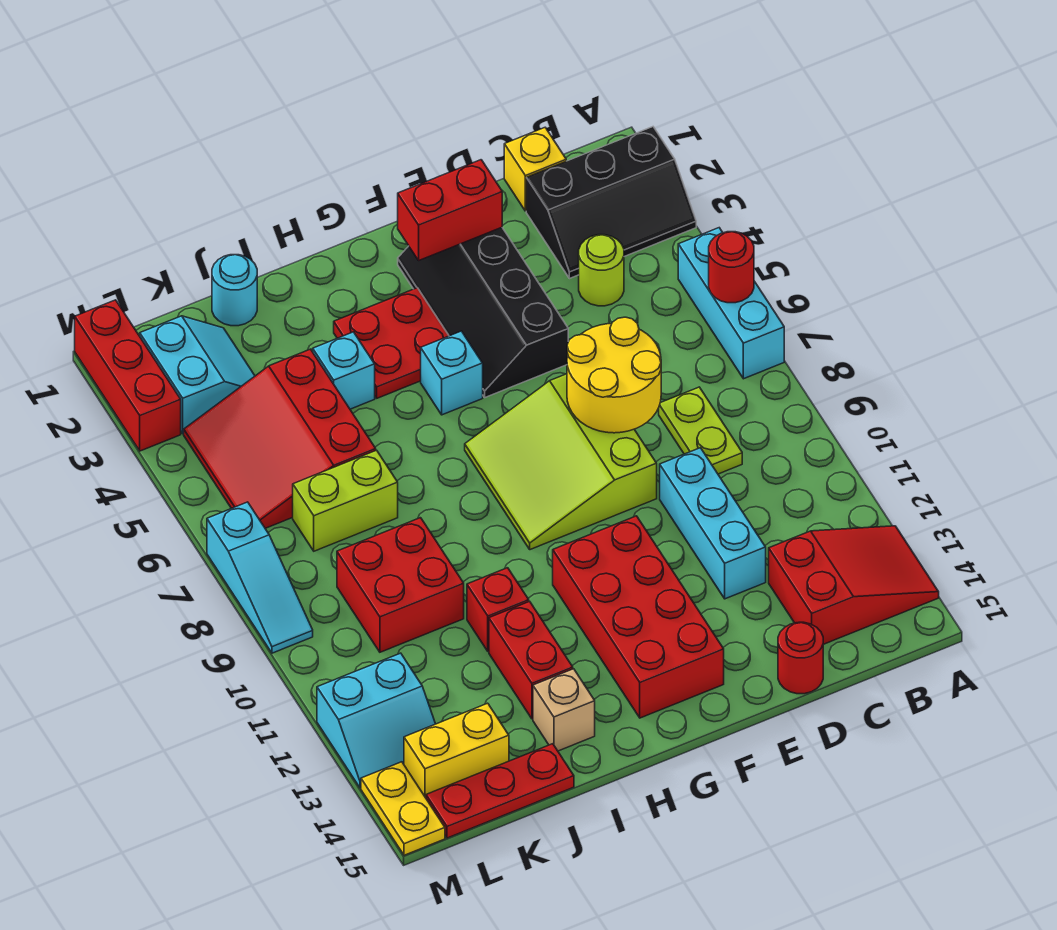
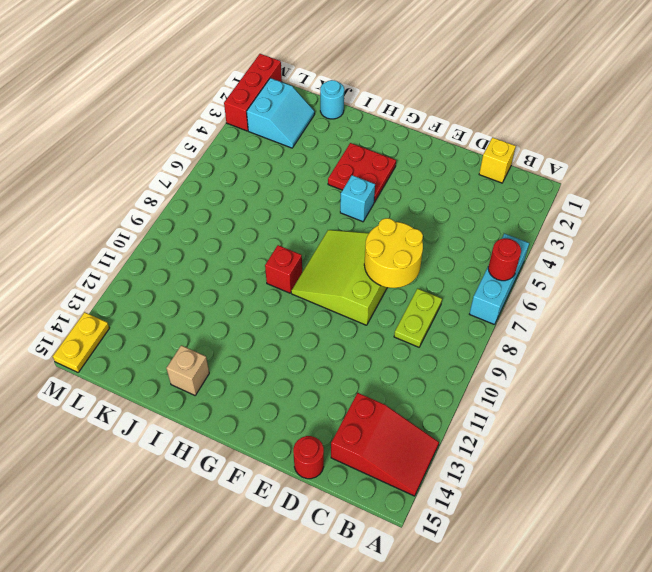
red brick H9 level 1 -> red brick I11 level 1
none -> black slope A2:C3 level 1 top 2
none -> lime round brick C4 level 1
none -> cyan brick D10:D12 level 1
none -> black slope E2:F5 level 1 top E

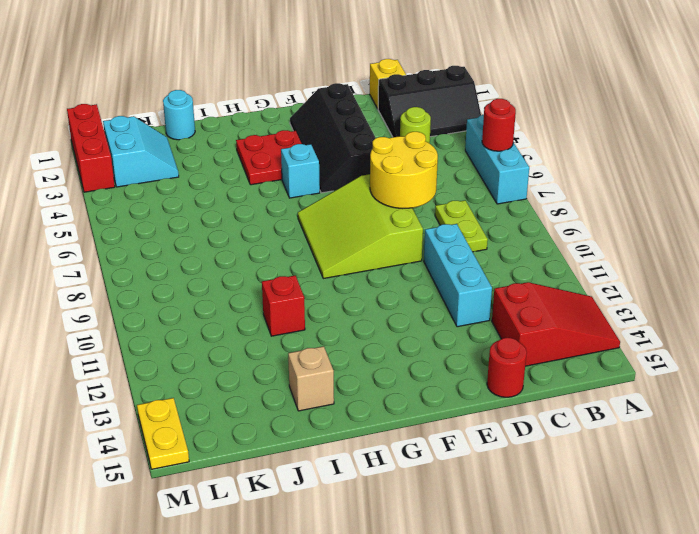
none -> red brick F11:G14 level 1
none -> cyan brick I4 level 1
none -> red brick I12:I13 level 1
none -> red slope J4:L6 level 1 top J

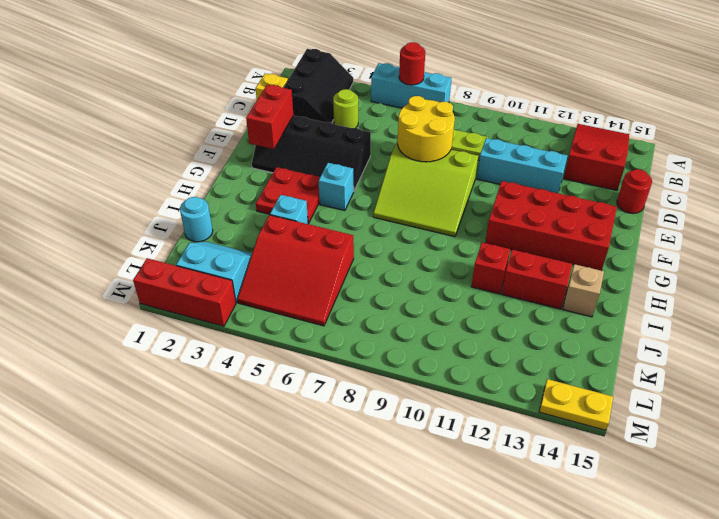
none -> lime brick J7:K7 level 1
none -> red brick J9:K10 level 1
none -> red plate J15:L15 level 1
none -> yellow brick K14:L14 level 1

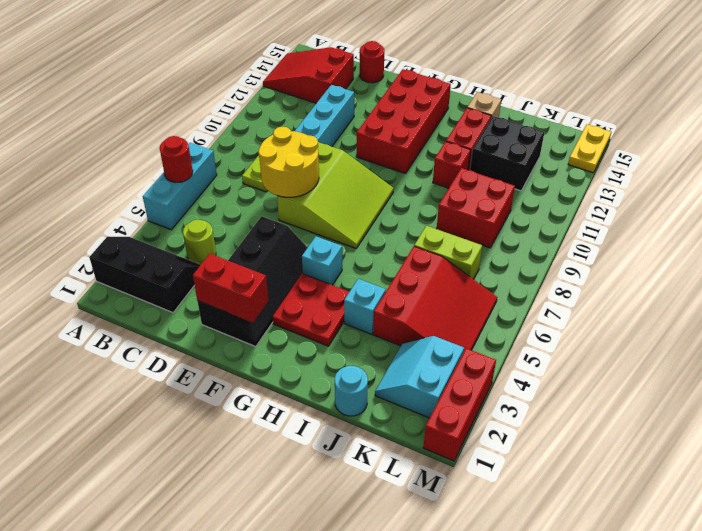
black brick J12:K13 level 1 -> none
none -> yellow brick C1 level 1
none -> red plate J15:L15 level 1
none -> yellow brick K14:L14 level 1
none -> cyan slope L12:M13 level 1 top 12

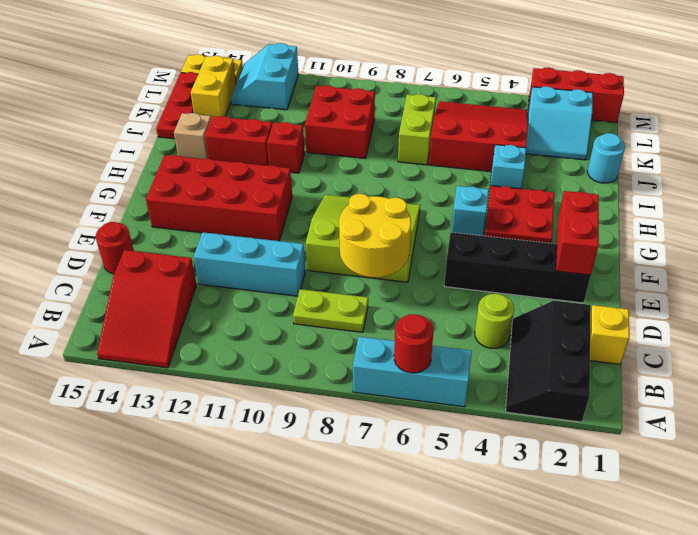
none -> cyan slope M7:M9 level 1 top 7

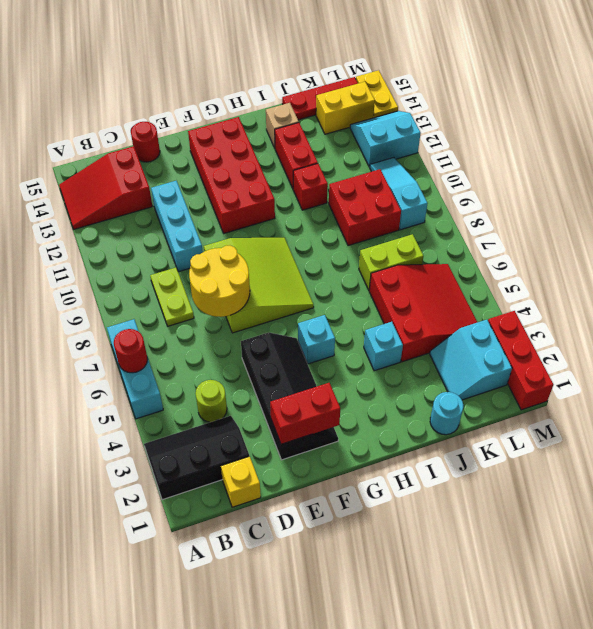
cyan slope L9:L11 level 1 top 9 -> cyan slope M7:M9 level 1 top 7
none -> red plate G3:H4 level 1

